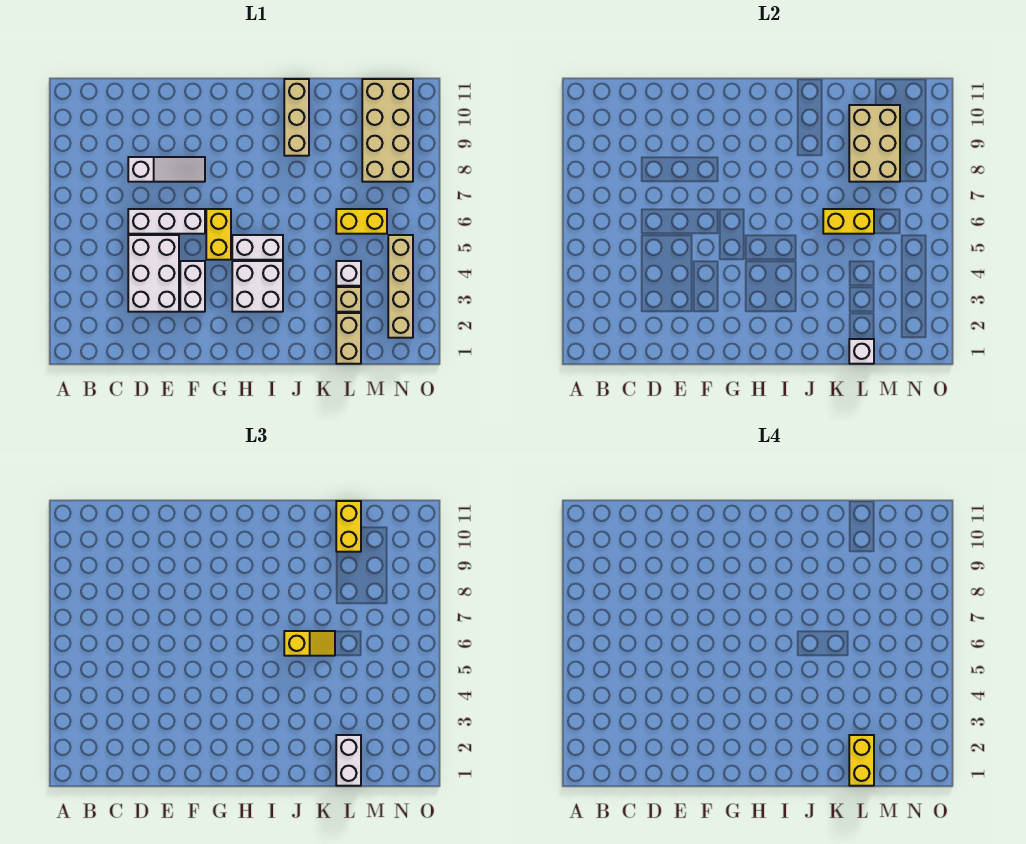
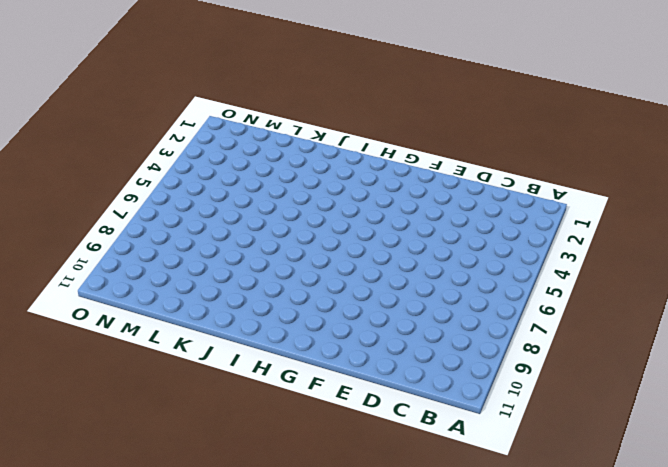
none -> white brick D3:E5 level 1
none -> white brick D6:F6 level 1
none -> white slope D8:F8 level 1 top D

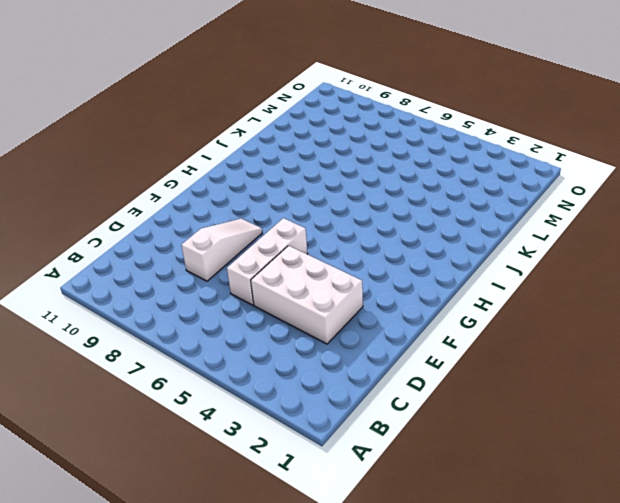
none -> white brick F3:F4 level 1
none -> yellow brick G5:G6 level 1
none -> white brick H3:I4 level 1

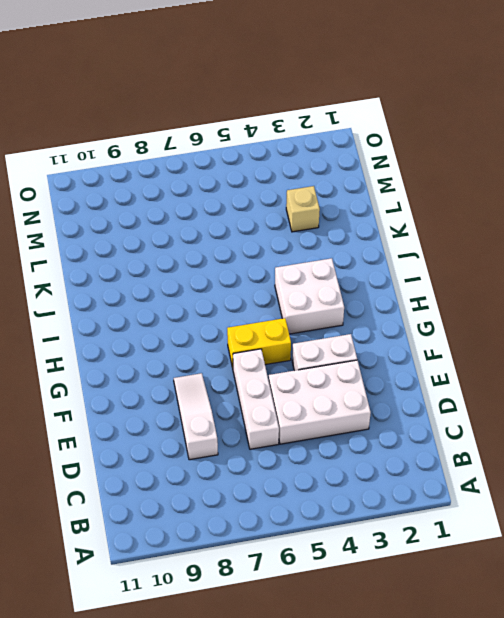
none -> white brick H5:I5 level 1
none -> tan brick J9:J11 level 1
none -> tan brick L1:L2 level 1

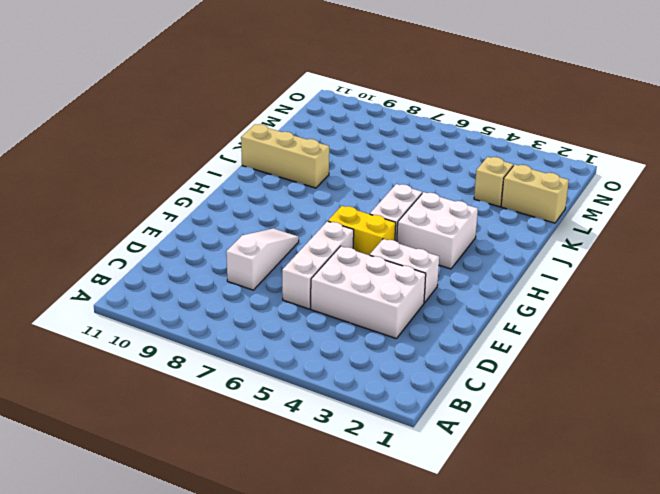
none -> white brick L4 level 1
none -> yellow brick L6:M6 level 1
none -> tan brick M8:N11 level 1

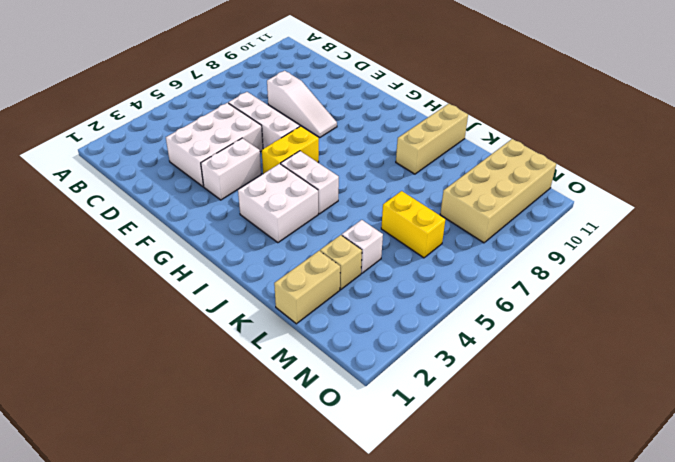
none -> tan brick N2:N5 level 1
none -> yellow brick K6:L6 level 2
none -> white brick L1 level 2

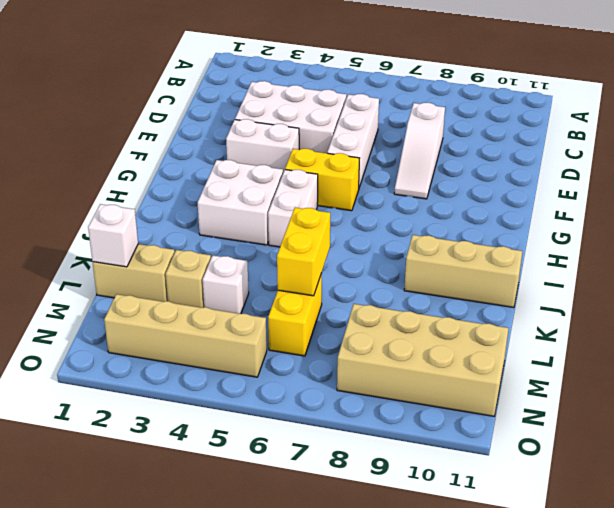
none -> tan brick L8:M10 level 2
none -> yellow slope J6:K6 level 3 top J
none -> white brick L1:L2 level 3

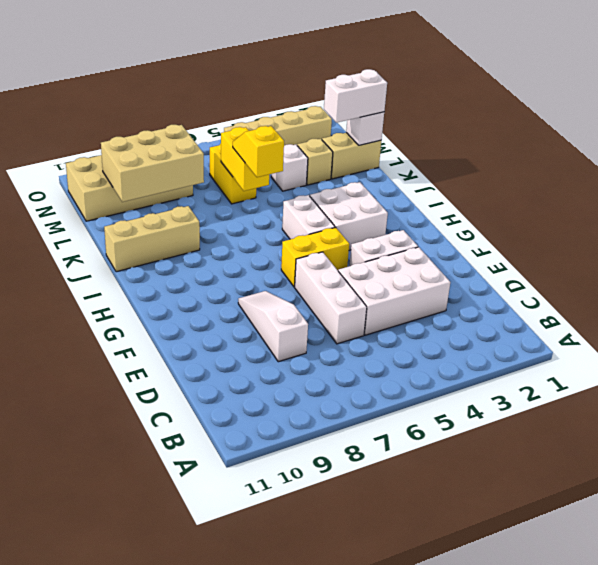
none -> yellow brick L10:L11 level 3
none -> yellow brick L1:L2 level 4

